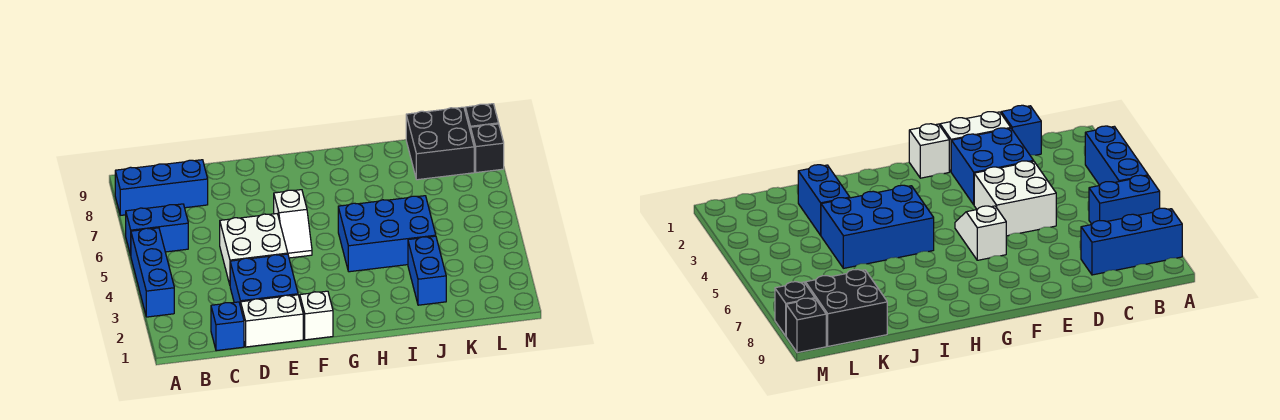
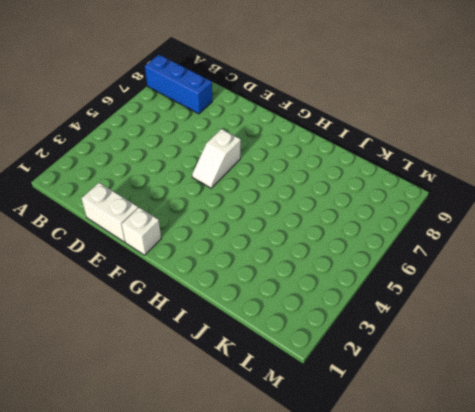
none -> blue brick A3:A5 level 1
none -> blue brick A6:B6 level 1
none -> blue brick C1 level 1

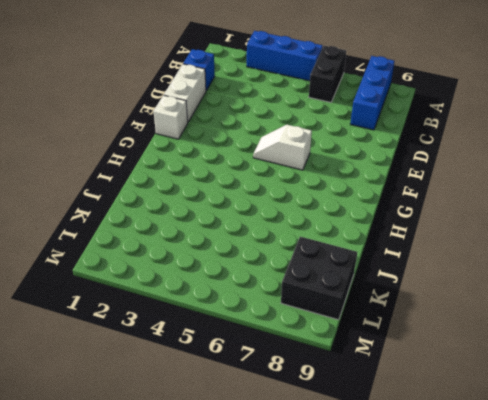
black brick A6:B6 level 1 -> blue brick A6:B6 level 1
none -> blue brick D2:E3 level 1
none -> white brick D4:E5 level 1
none -> blue brick H4:J5 level 1

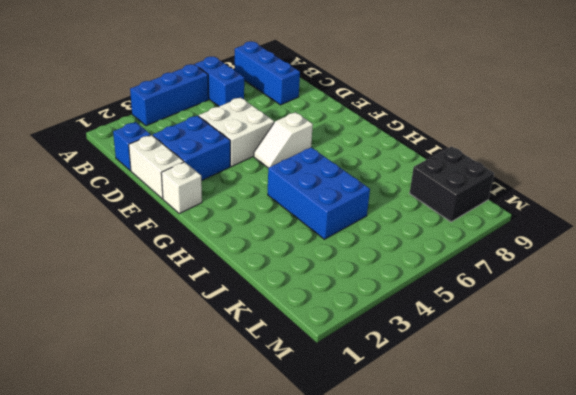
none -> blue brick J2:J3 level 1
none -> black brick M8 level 1
none -> black brick M9 level 1

